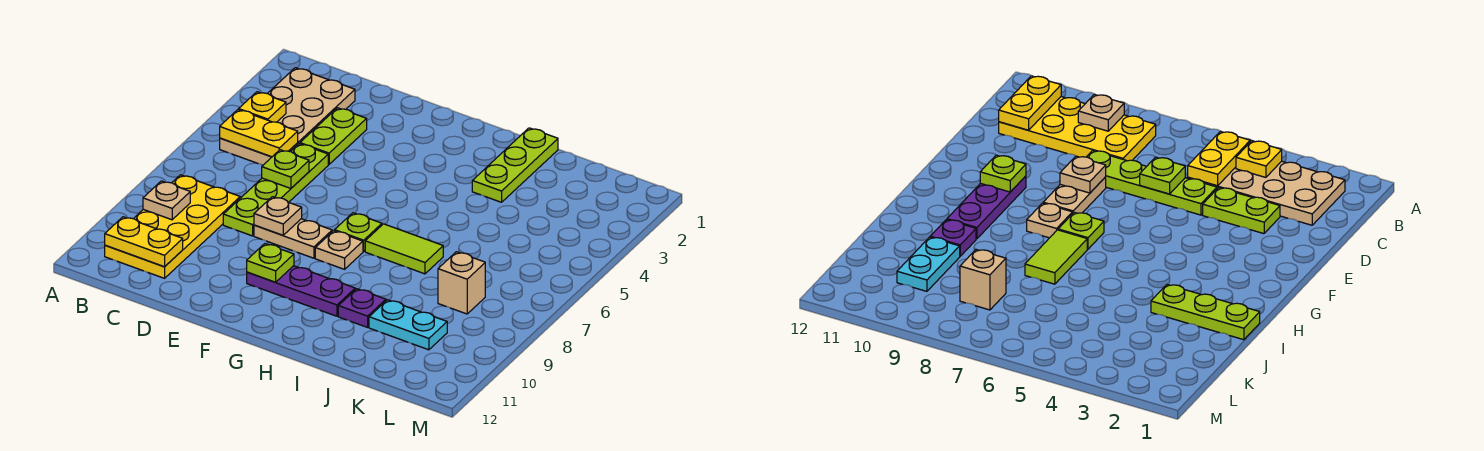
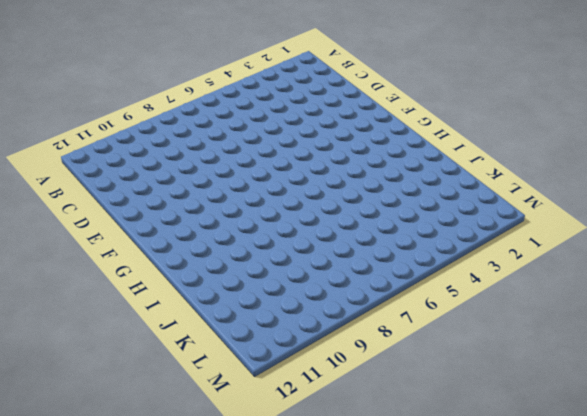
none -> tan plate B2:C5 level 1
none -> yellow plate B8:C11 level 1
none -> lime plate D3:D4 level 1

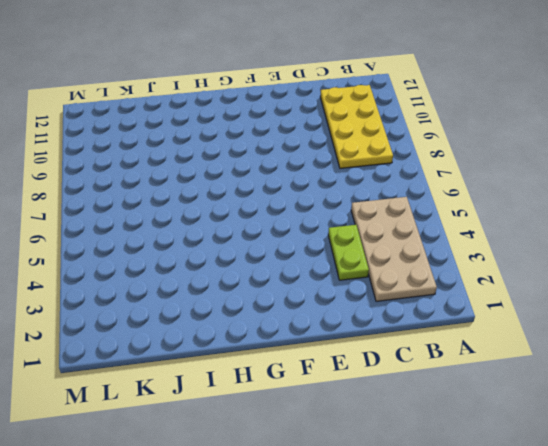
none -> lime plate D5:D8 level 1
none -> tan plate E8:F8 level 1
none -> purple plate F10:H10 level 1

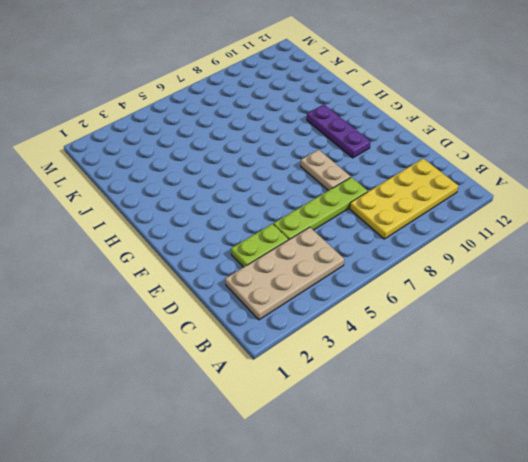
none -> lime plate G7 level 1
none -> tan plate G8 level 1
none -> lime tile H7:I7 level 1

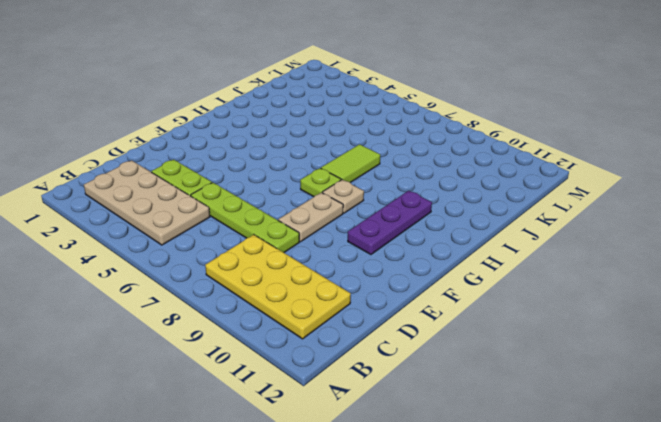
none -> lime plate I1:I3 level 1
none -> purple plate I10 level 1
none -> cyan plate J10:K10 level 1

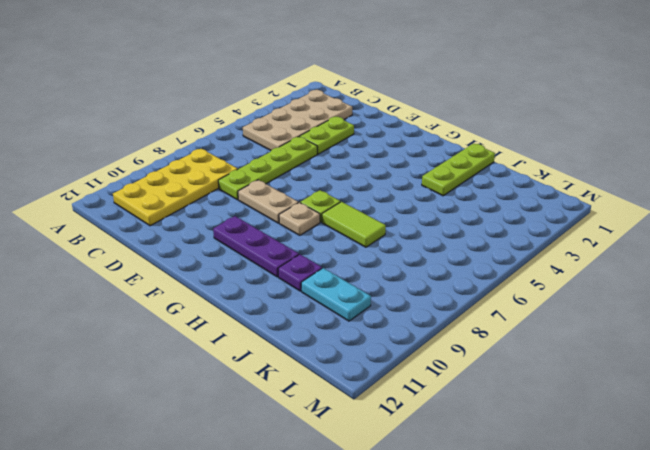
none -> tan brick K8 level 1
none -> yellow plate B4 level 2
none -> yellow plate B5:C5 level 2

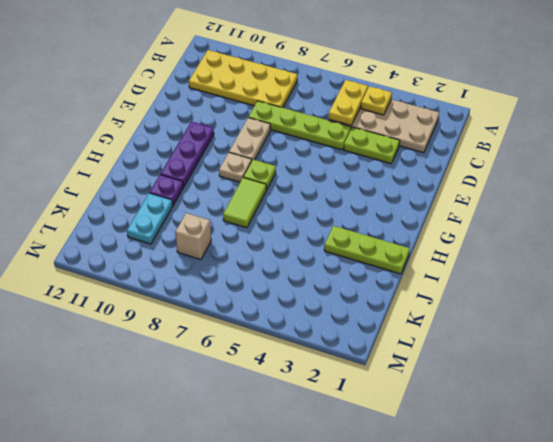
none -> tan plate B9 level 2
none -> yellow plate B11:C11 level 2
none -> lime plate D6 level 2

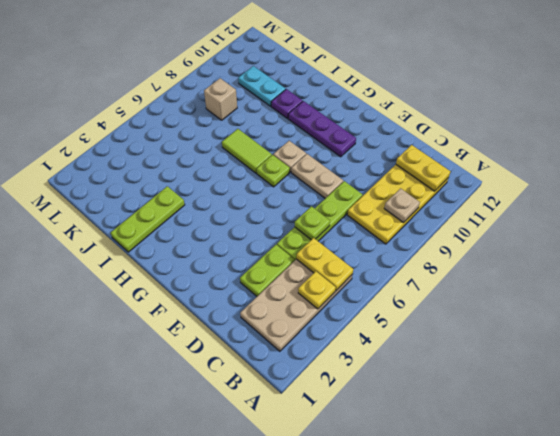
none -> tan plate E8 level 2
none -> lime plate F10 level 2

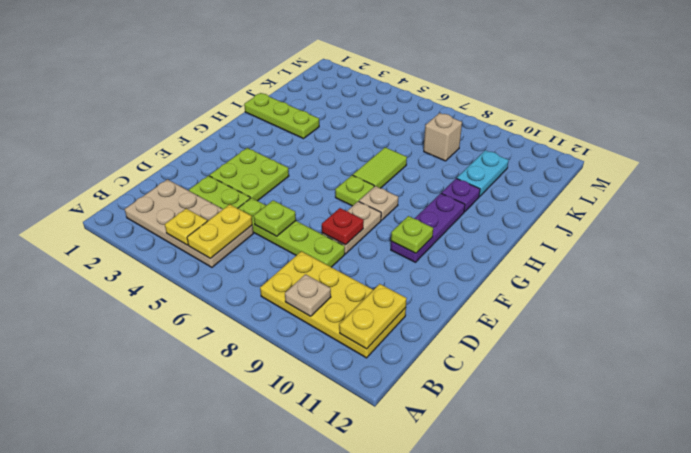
lime plate E3:F4 level 1 -> none
red plate E8 level 2 -> tan plate E8 level 2

